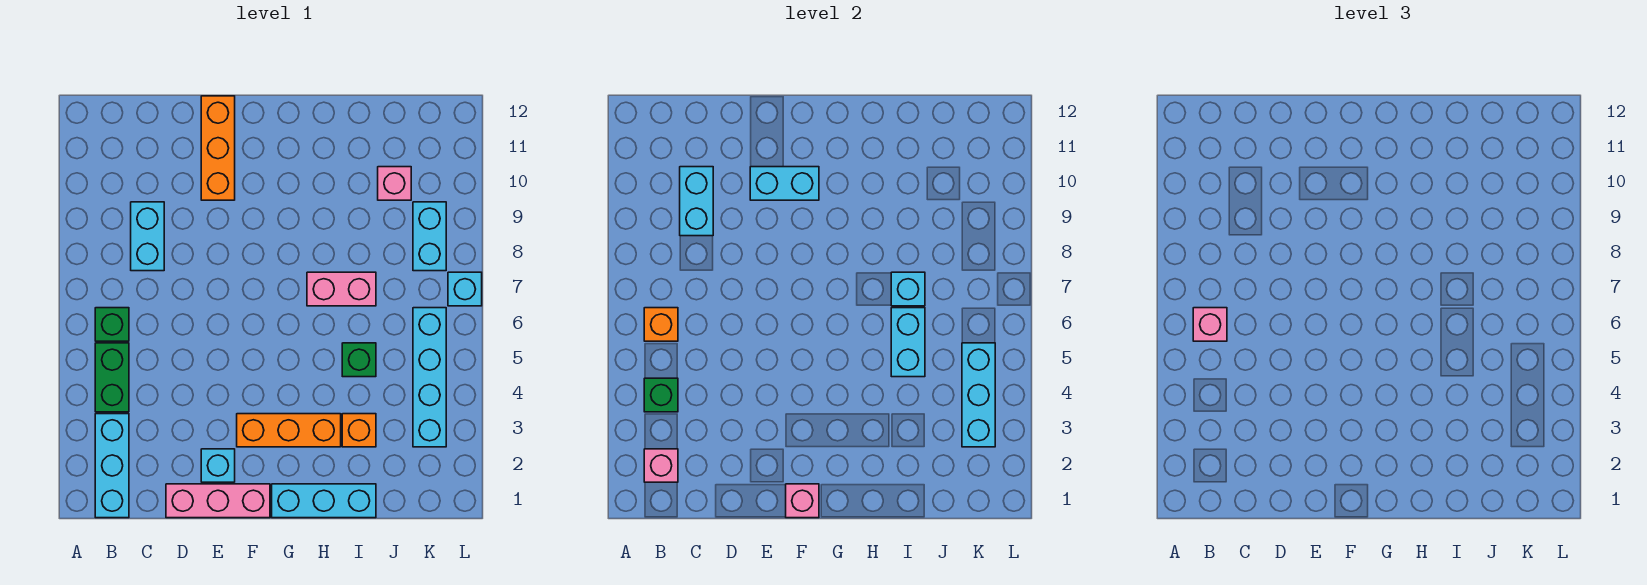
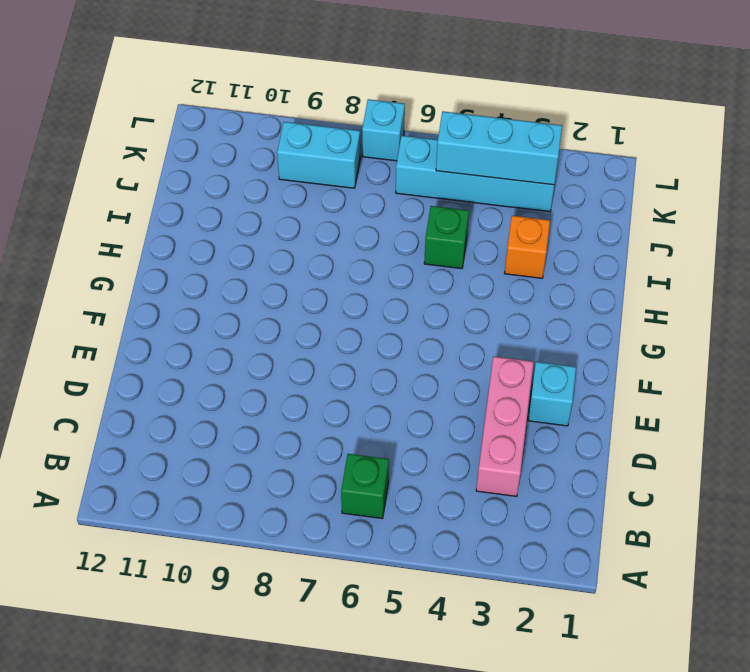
pink brick C3:E3 level 1 -> pink brick D1:F1 level 1
none -> cyan brick B1:B3 level 1
none -> green brick B4:B5 level 1
none -> cyan brick C8:C9 level 1

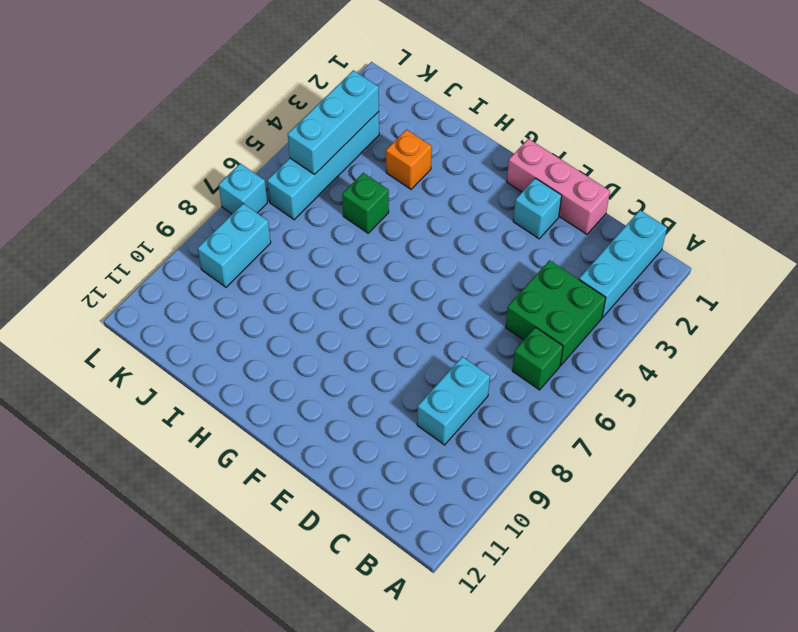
green brick B4:C5 level 1 -> green brick B4:B5 level 1
none -> orange brick E10:E12 level 1
none -> orange brick F3:H3 level 1
none -> cyan brick G1:I1 level 1

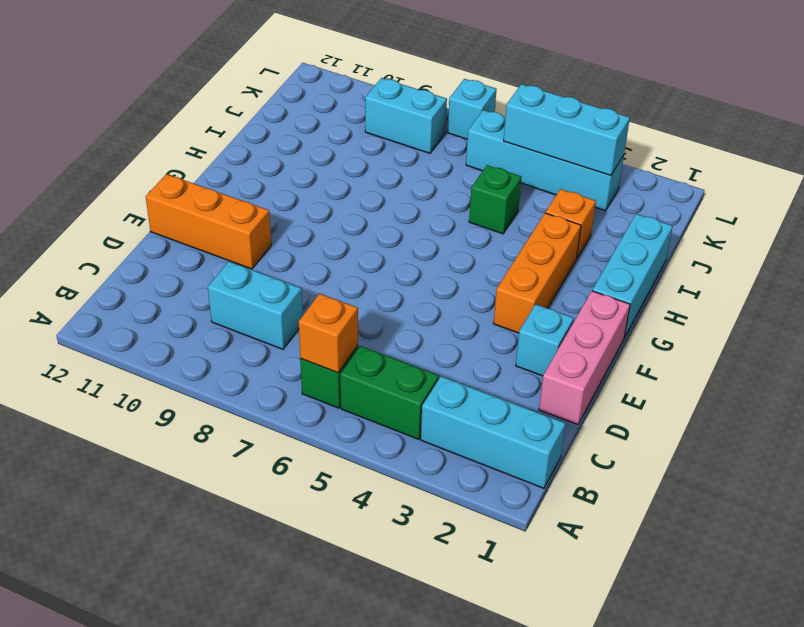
none -> pink brick H7:I7 level 1
none -> pink brick J10 level 1
none -> pink brick B2 level 2

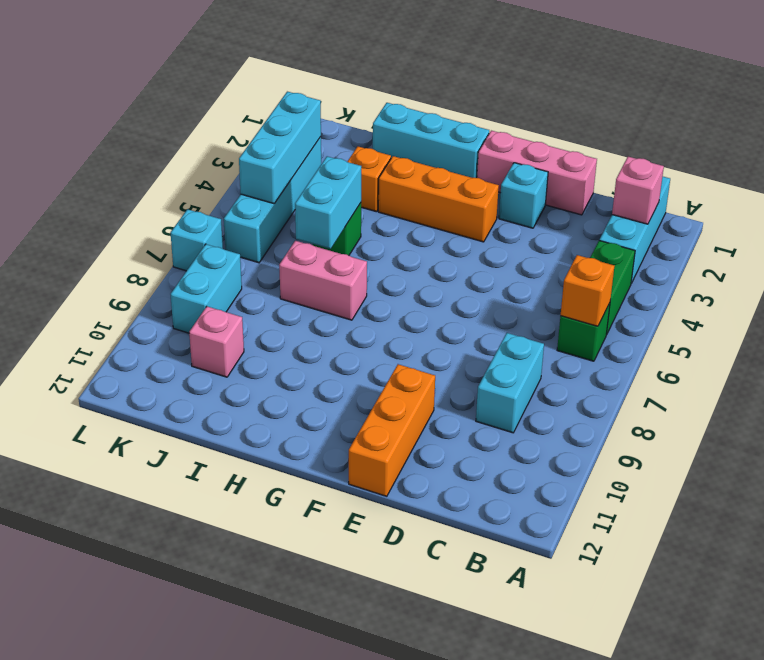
none -> green brick B4 level 2
none -> cyan brick C9:C10 level 2
none -> cyan brick E10:F10 level 2

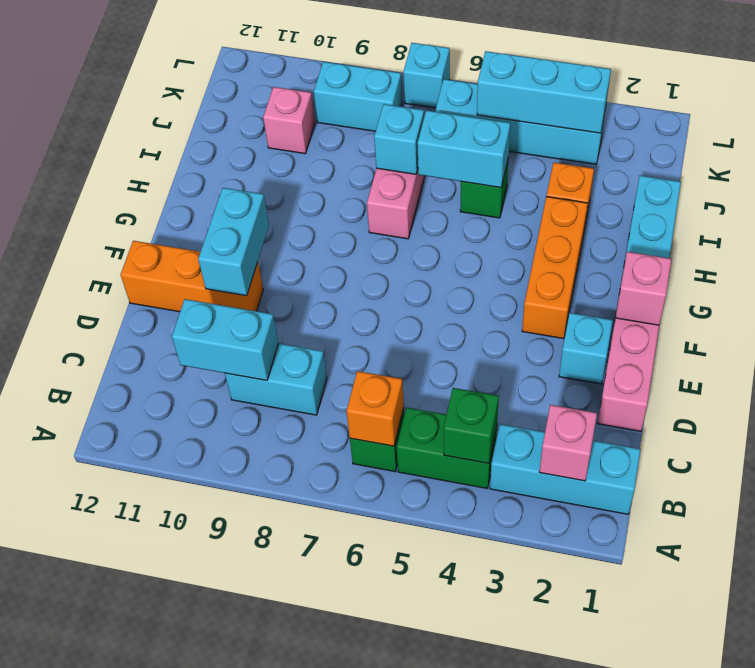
none -> pink brick B6 level 3

